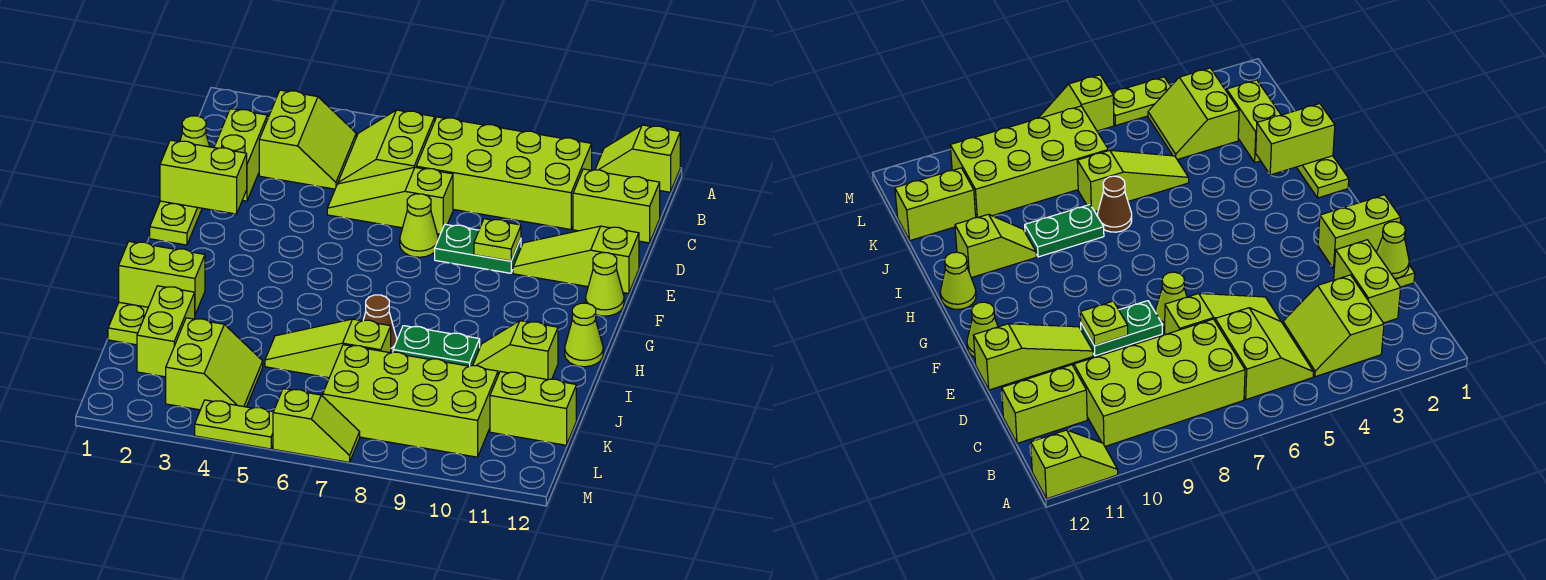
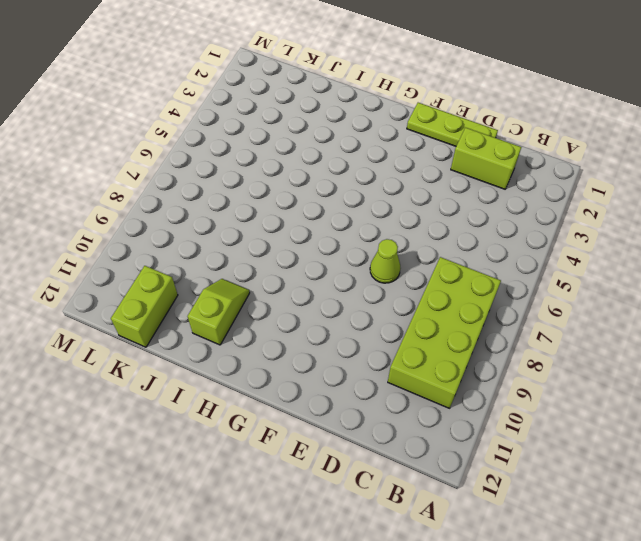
none -> lime slope A11:A12 level 1 top 12
none -> lime slope B3:C4 level 1 top 3
none -> lime slope B5:C6 level 1 top 6

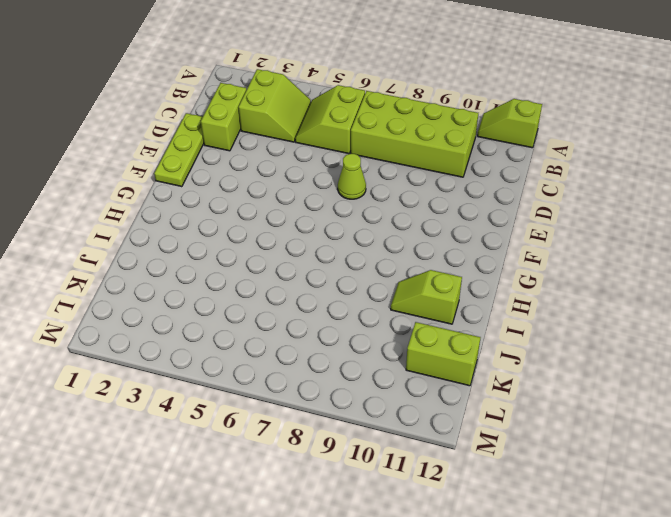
none -> lime brick C11:C12 level 1
none -> lime slope D5:D7 level 1 top 7
none -> green plate E8:E9 level 1

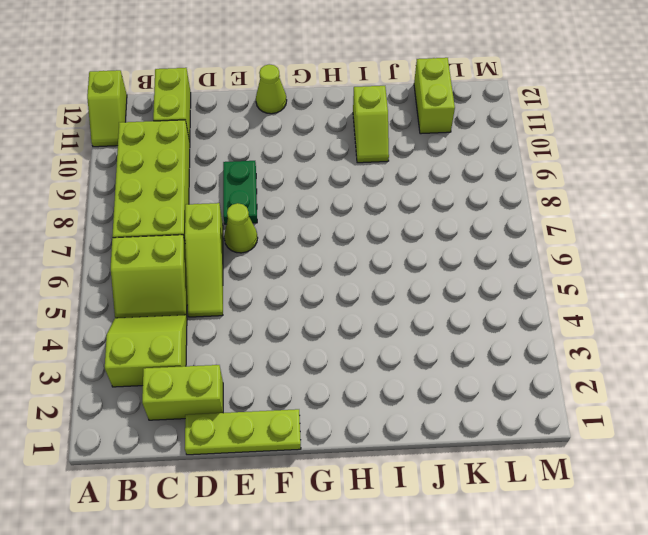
none -> lime slope E10:E12 level 1 top 12
none -> lime plate H1:J1 level 1
none -> lime cone H12 level 1

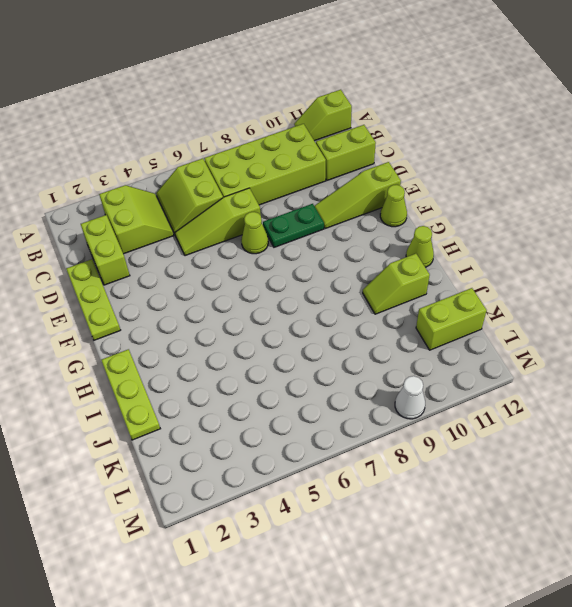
white cone M9 level 1 -> none
none -> brown cone I7 level 1
none -> green plate I8:I9 level 1
none -> lime brick J2:K2 level 1

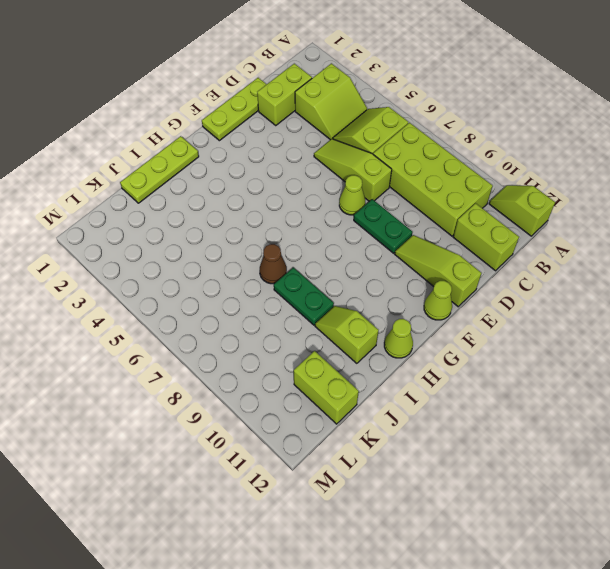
none -> lime brick J2:K2 level 1
none -> lime slope J5:J7 level 1 top 7
none -> lime slope K3:L4 level 1 top 3

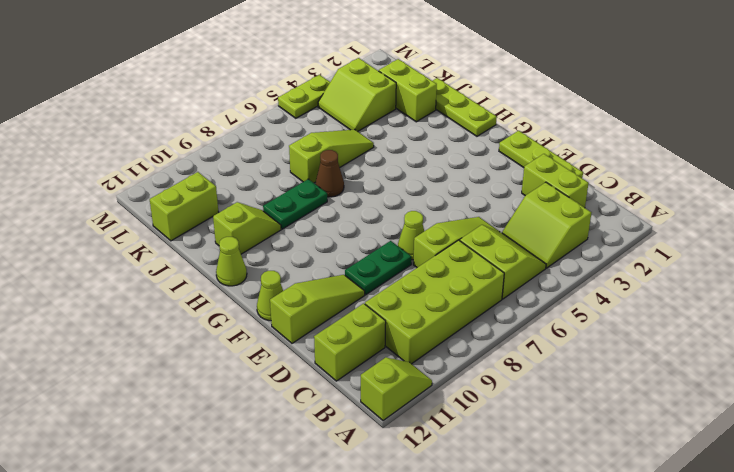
none -> lime brick K7:L10 level 1
none -> lime slope M6:M7 level 1 top 6
none -> lime cone D1 level 2

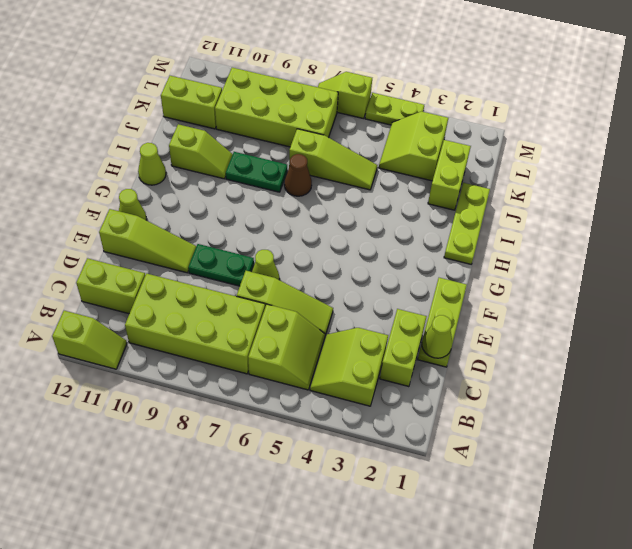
none -> lime brick E1:E2 level 2
none -> lime plate E9 level 2
none -> lime brick I1:I2 level 2

